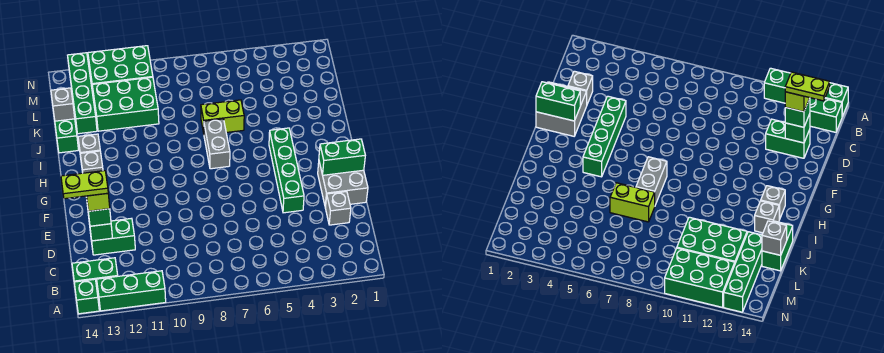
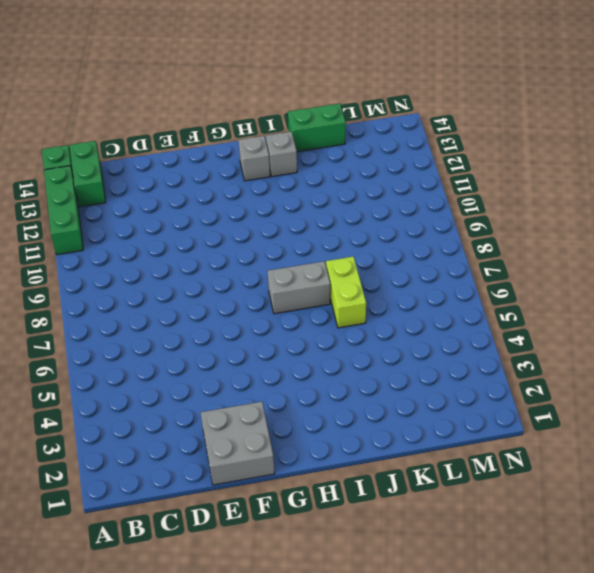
none -> grey brick D2 level 1
none -> green brick D12:D13 level 1
none -> green brick E4:H4 level 1

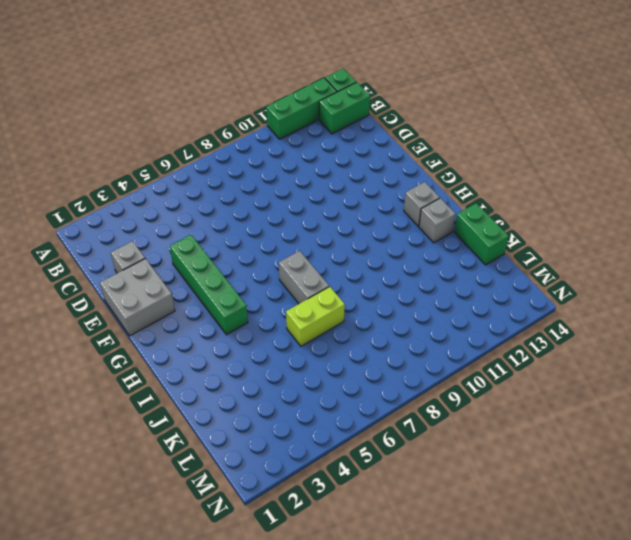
none -> green brick D12:D13 level 1
none -> green brick K10:L12 level 1
none -> green brick K13:N13 level 1

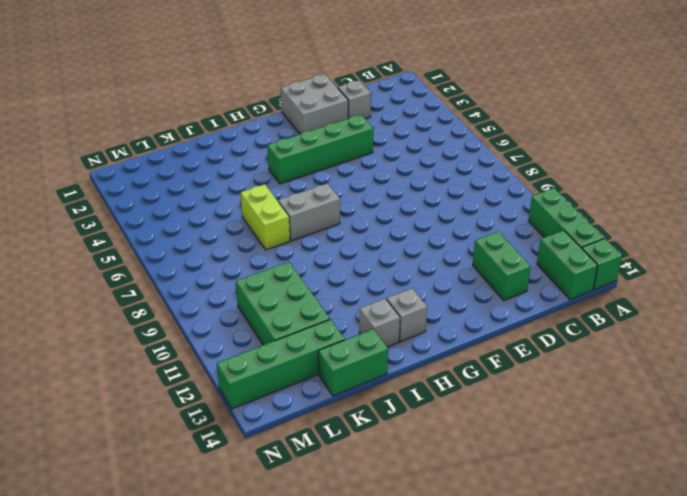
none -> green brick M10:N12 level 1
none -> green brick D13 level 2
none -> green brick F1:F2 level 2

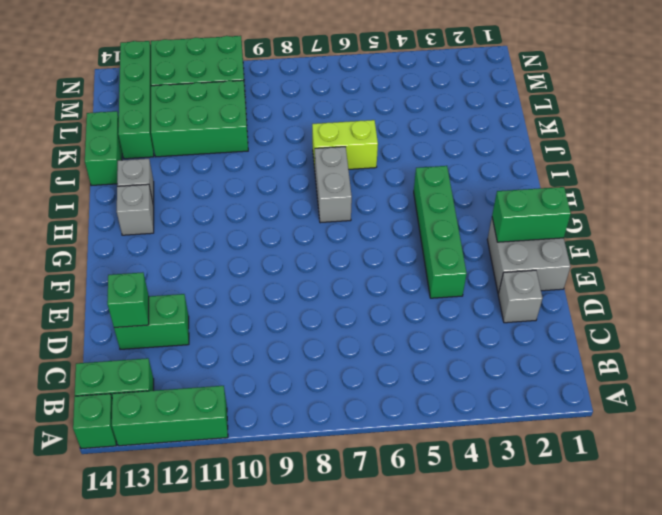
none -> grey brick K14 level 2
none -> green brick D13 level 3
none -> lime brick D13 level 4

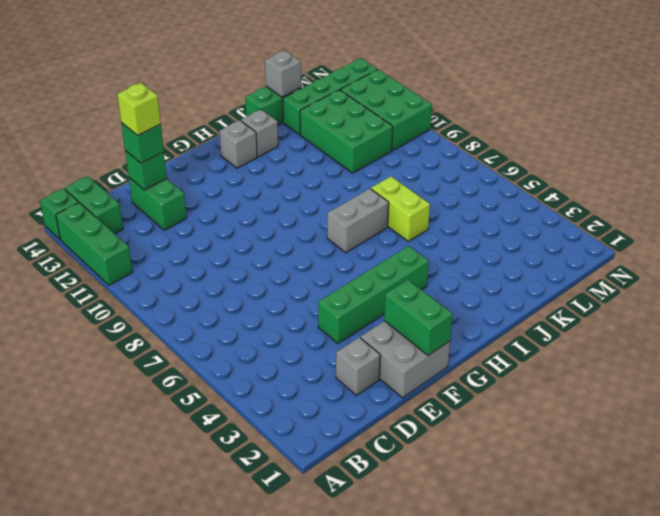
none -> lime plate D13:D14 level 5

